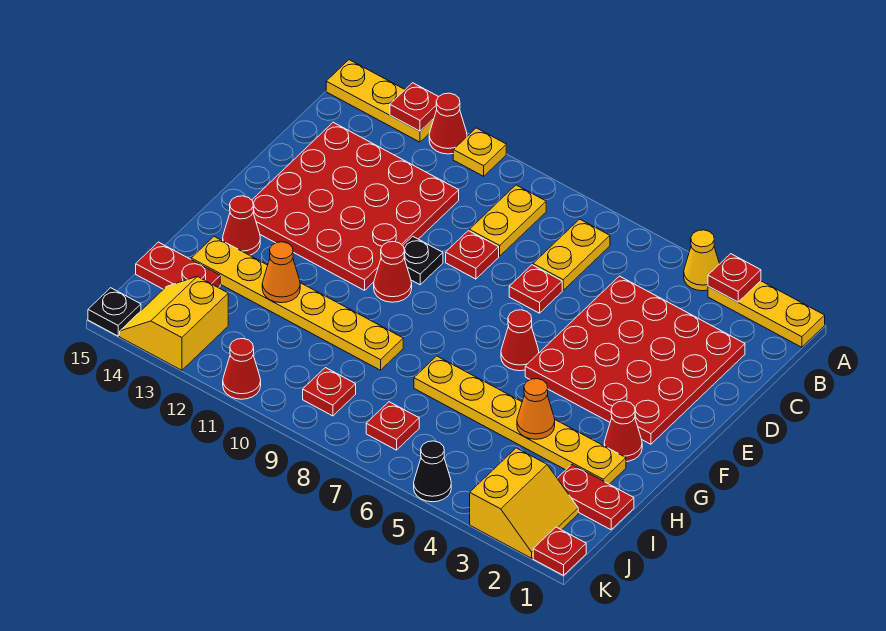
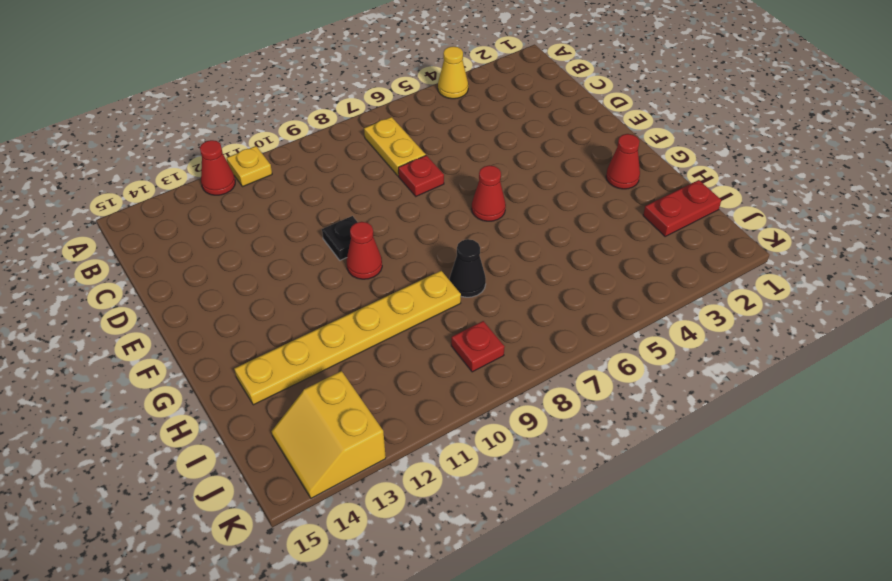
black cone H8 level 1 -> black cone K5 level 1
none -> yellow plate A1:A3 level 1
none -> yellow plate A13:A15 level 1
none -> yellow plate B9:C9 level 1
none -> red plate C2:F5 level 1

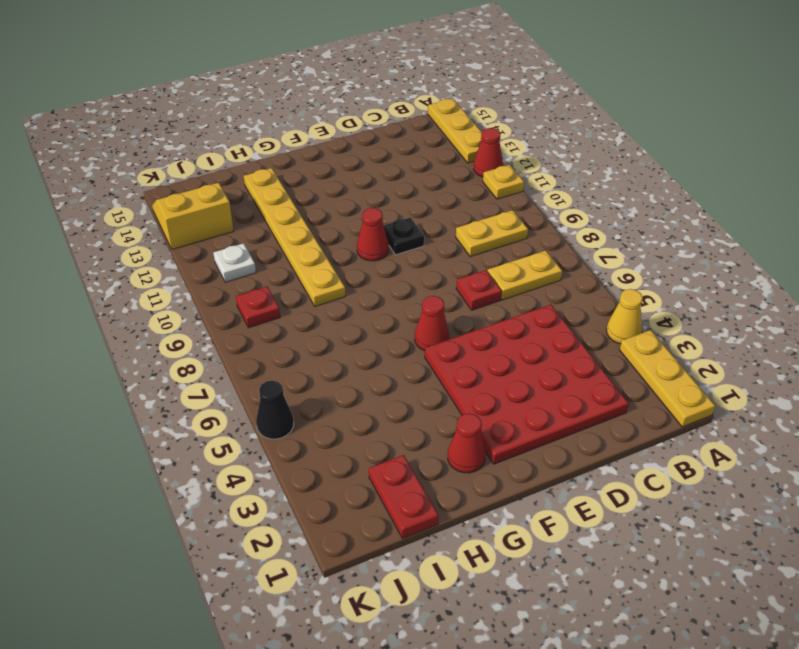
white plate J11 level 1 -> none
none -> red plate C11:F14 level 1
none -> red plate D9 level 1
none -> red cone G14 level 1
none -> yellow plate H2:H7 level 1

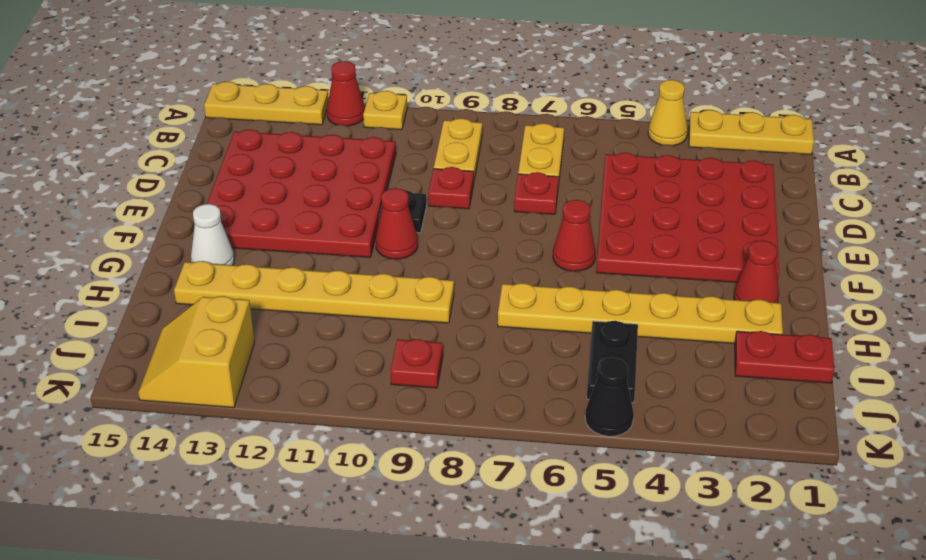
white cone G14 level 1 -> red cone G14 level 1
black plate I5:J5 level 1 -> none
none -> red plate I14:I15 level 1
none -> yellow slope J2:K3 level 1 top 3
none -> red plate J7 level 1
none -> red plate K1 level 1

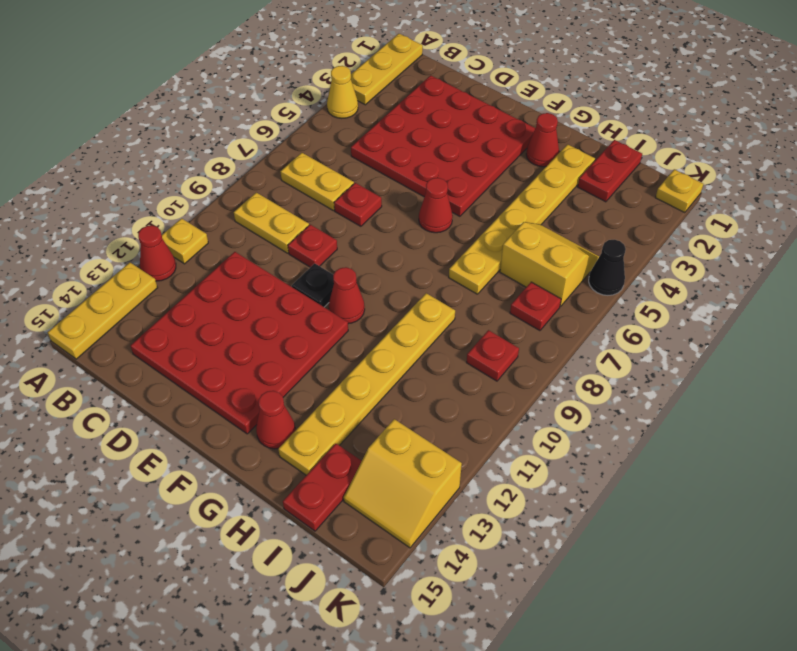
yellow slope I5:J6 level 1 top 6 -> yellow slope J2:K3 level 1 top 3
yellow plate K1 level 1 -> red plate K1 level 1
none -> red cone K11 level 1
none -> black plate K15 level 1
none -> red plate A3 level 2
none -> red plate A13 level 2

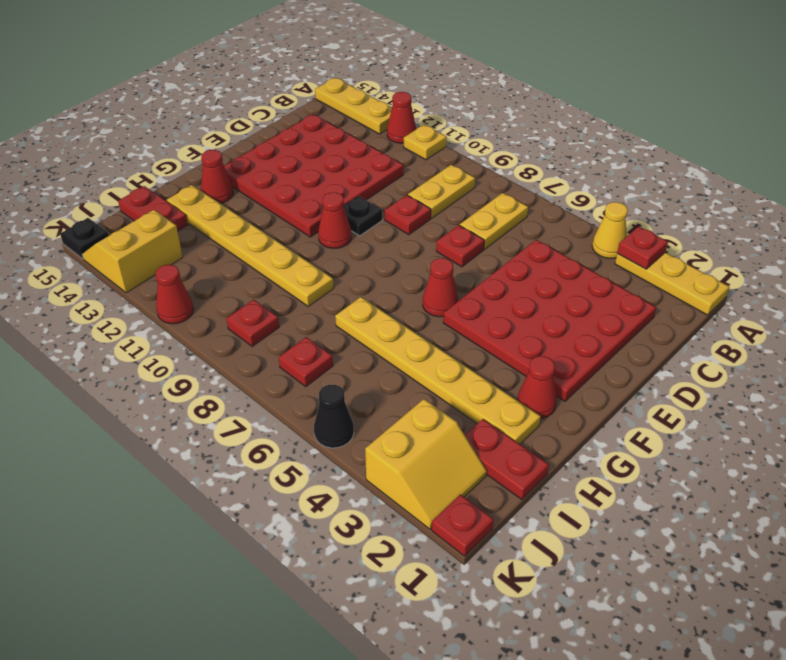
none -> red plate A13 level 2
none -> orange cone H4 level 2
none -> orange cone H12 level 2

